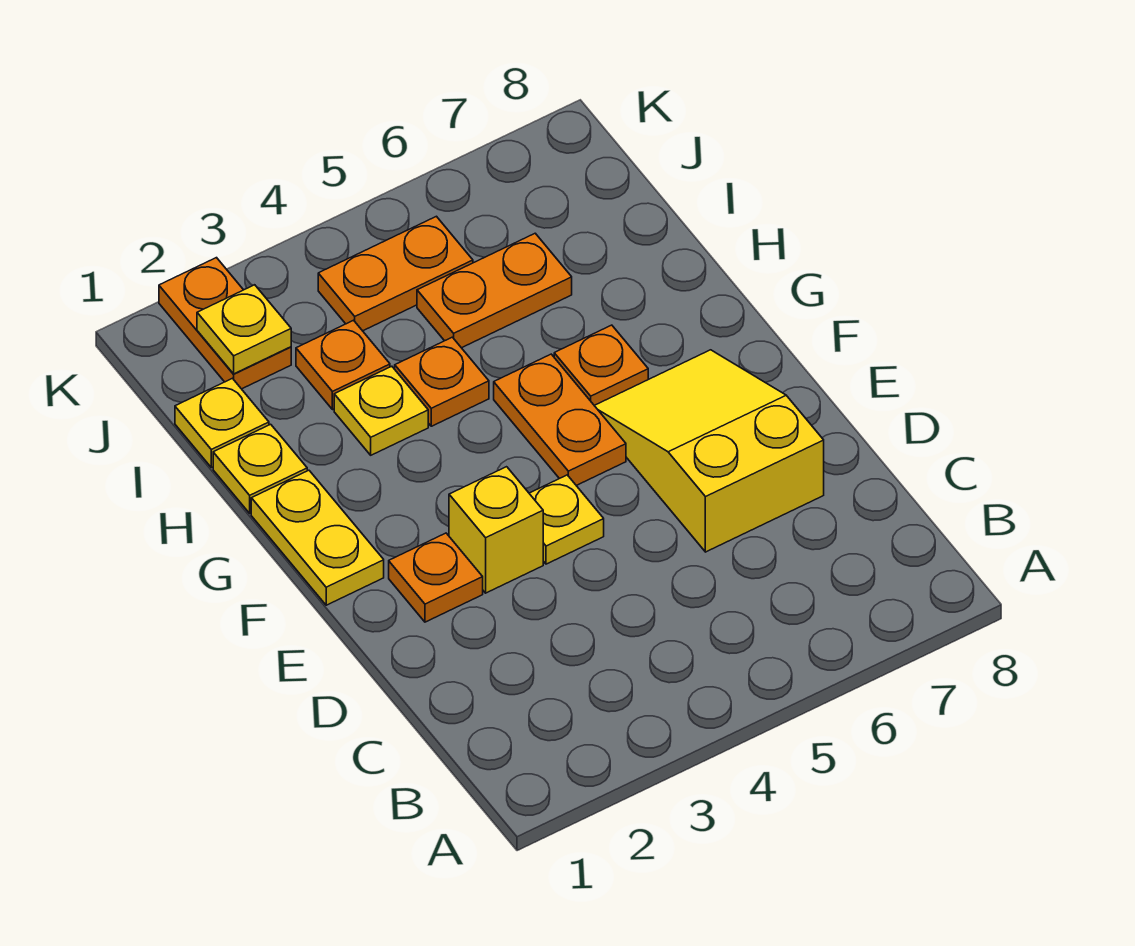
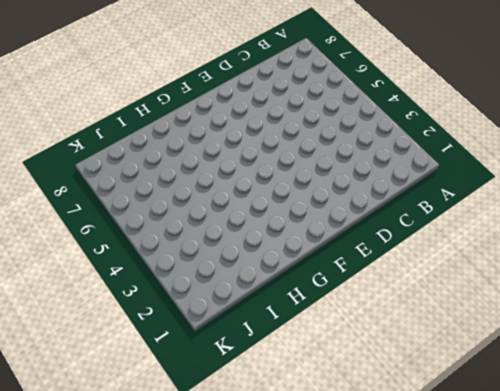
none -> yellow slope D6:F7 level 1 top D
none -> orange plate E2 level 1
none -> yellow brick E3 level 1

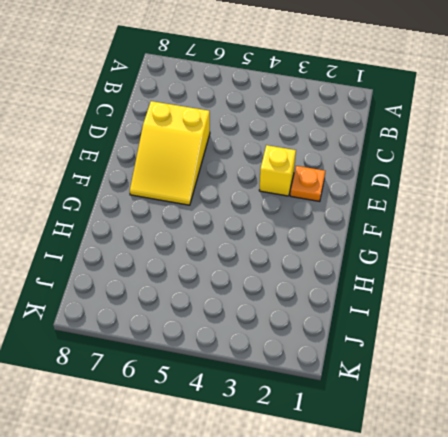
none -> yellow plate E4 level 1
none -> yellow plate F1:G1 level 1
none -> orange plate F5:G5 level 1

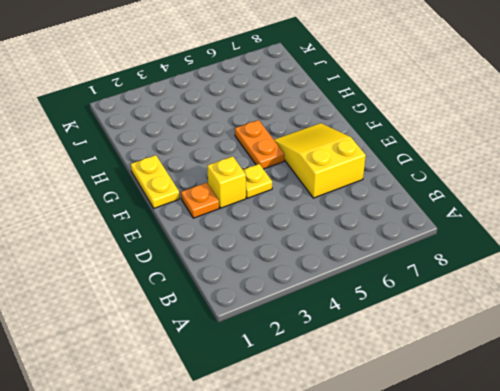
none -> orange plate G6 level 1
none -> yellow plate H1 level 1
none -> yellow plate H3 level 1

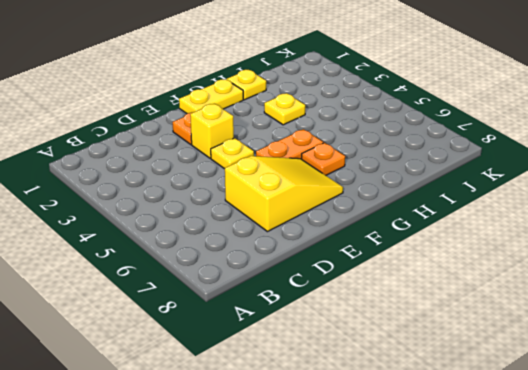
none -> orange plate H4 level 1
none -> yellow plate I1 level 1
none -> orange plate I3 level 1

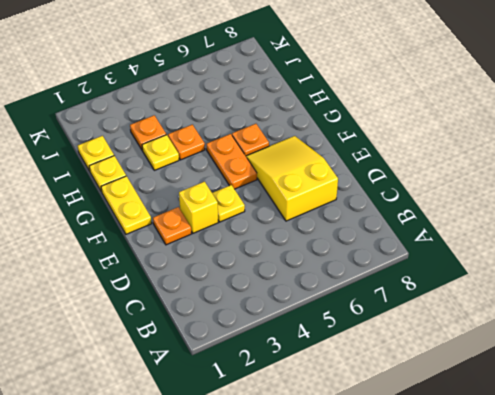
none -> orange plate I5:I6 level 1
none -> orange plate J2:K2 level 1
none -> orange plate J4:J5 level 1

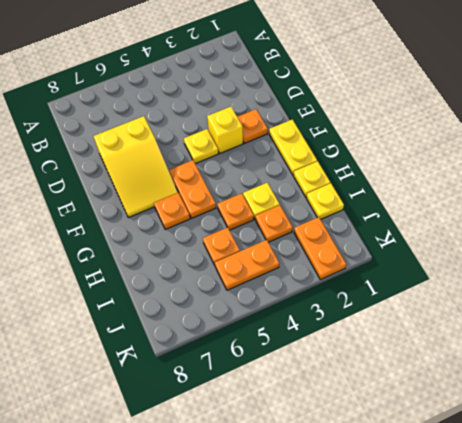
orange plate I5 level 1 -> orange plate I5:I6 level 1
none -> yellow plate J2 level 2

